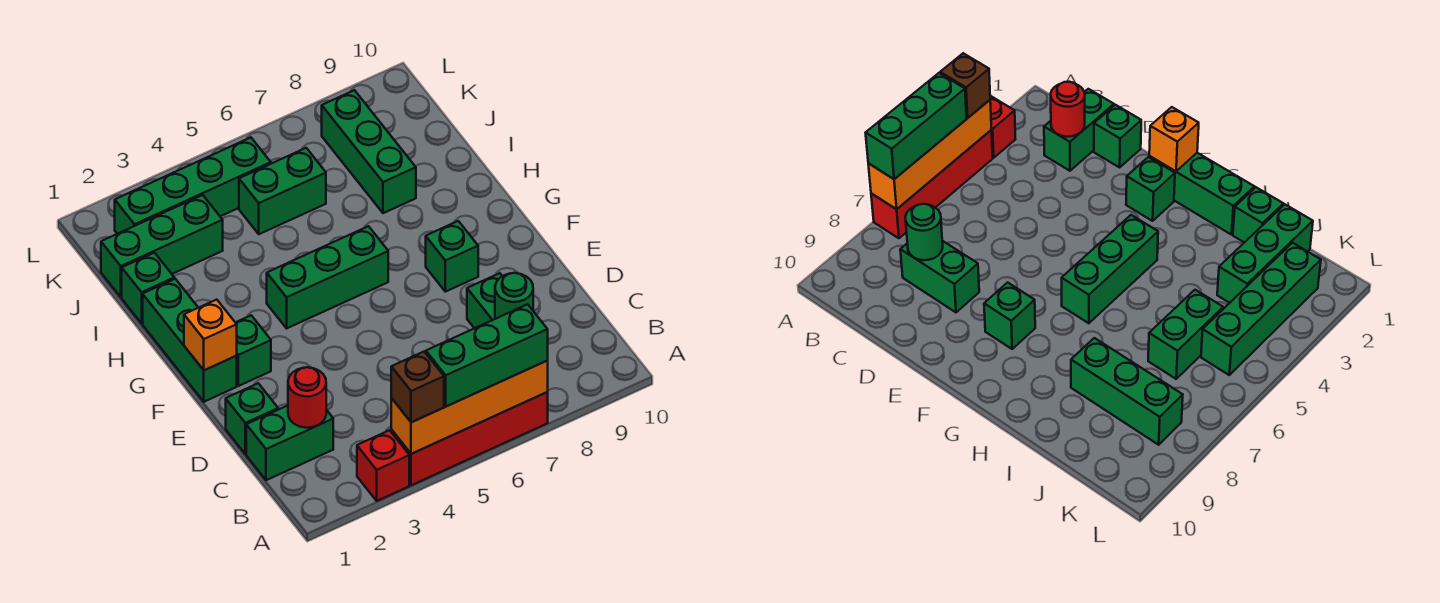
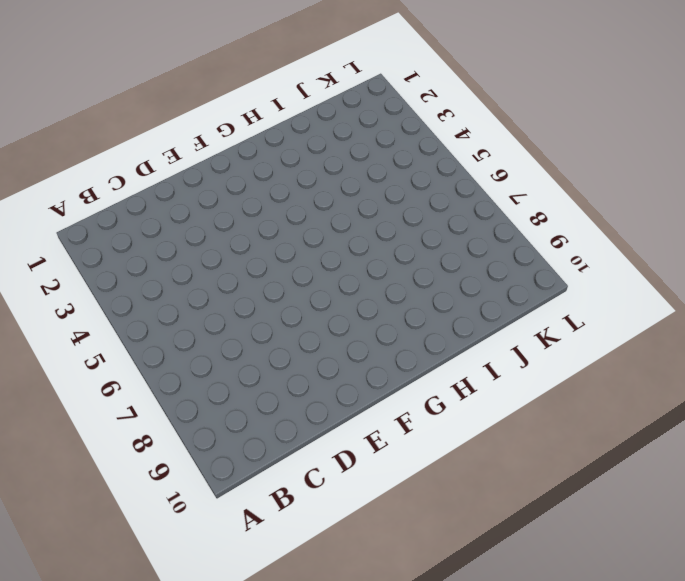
none -> red brick A3 level 1
none -> red brick A4:A7 level 1
none -> green brick C1:C2 level 1

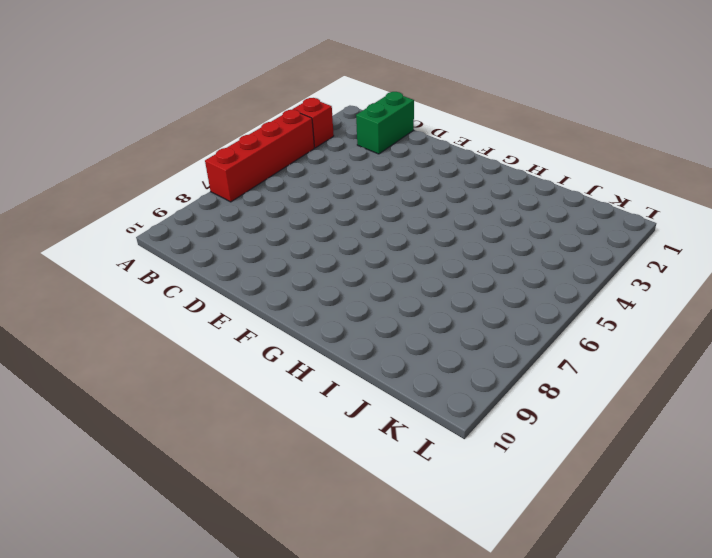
none -> green brick C8:D8 level 1
none -> green brick D1 level 1
none -> green brick F1:H1 level 1

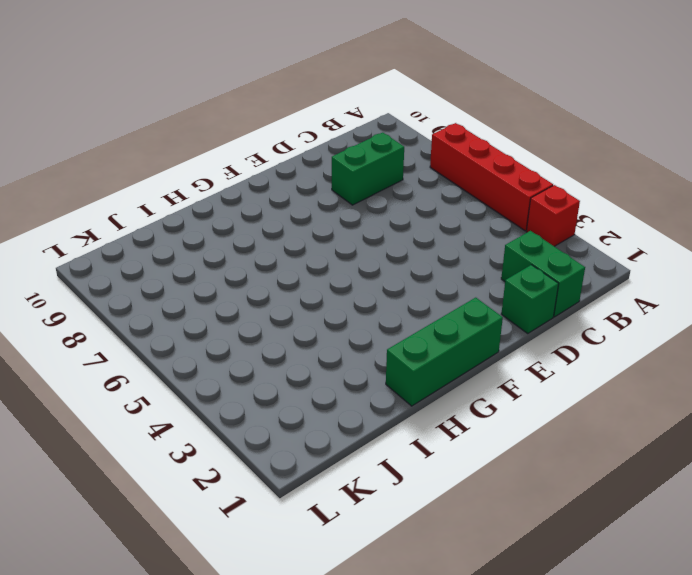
none -> green brick F2 level 1
none -> green brick F8 level 1
none -> green brick G4:G6 level 1

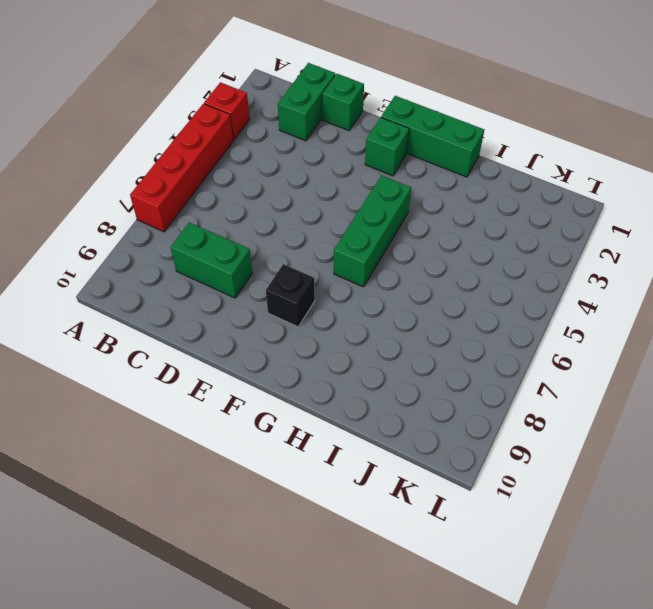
black brick F8 level 1 -> green brick F8 level 1
none -> green brick I1 level 1
none -> green brick I8:K8 level 1
none -> green brick J1:J3 level 1

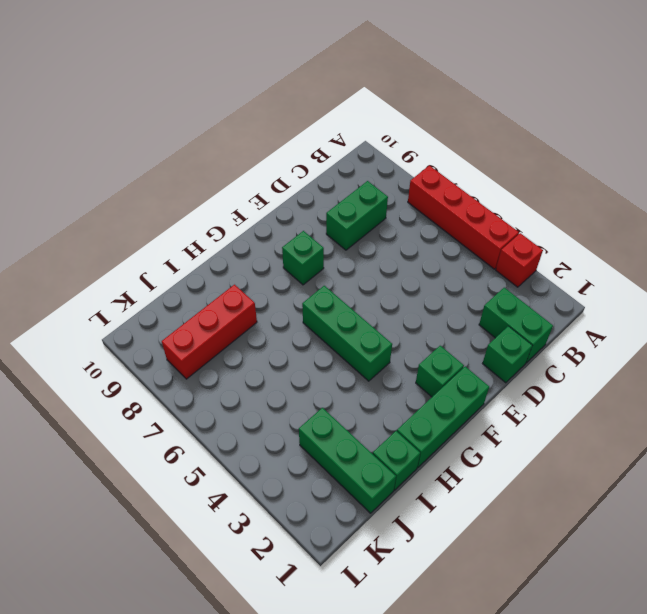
red brick I8:K8 level 1 -> green brick I8:K8 level 1
none -> green brick J5:J6 level 1
none -> green brick K2:K5 level 1
none -> orange brick A4:A7 level 2

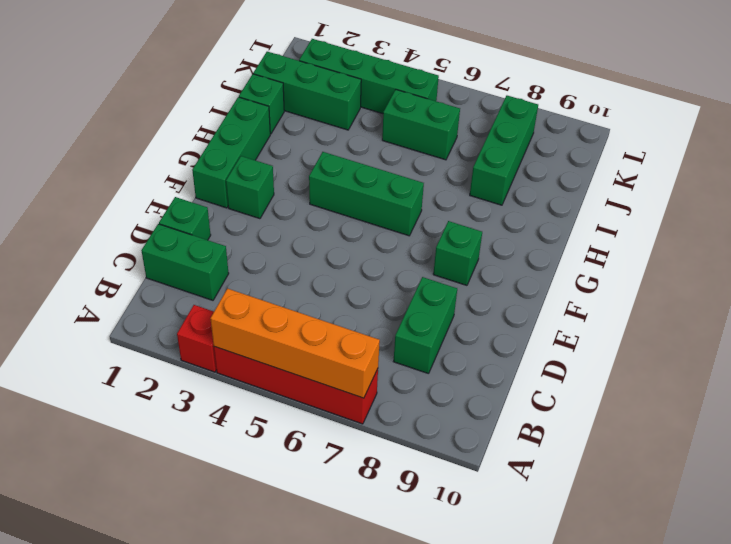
none -> red round brick C2 level 2
none -> green round brick C8 level 2
none -> orange brick F1 level 2

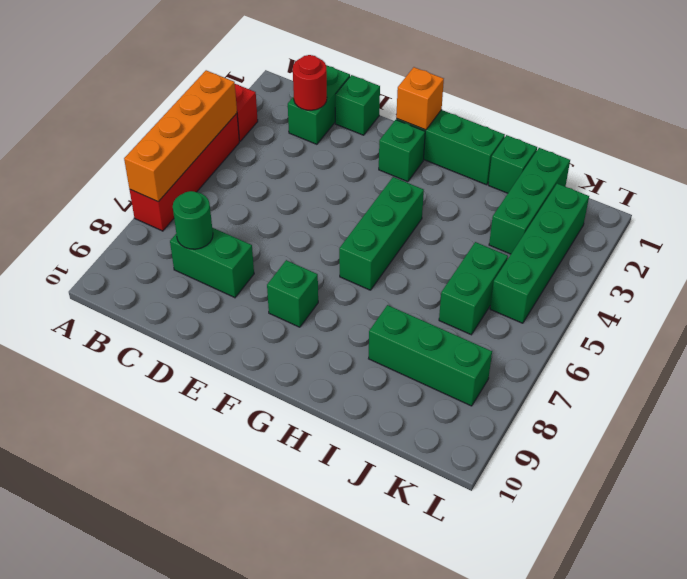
none -> brown brick A4 level 3
none -> green brick A5:A7 level 3

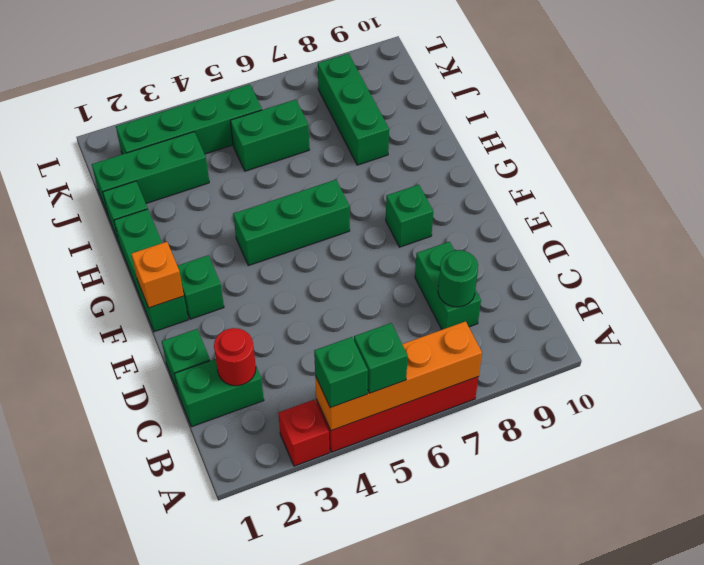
green brick A4 level 3 -> brown brick A4 level 3
green brick A5 level 3 -> green brick A5:A7 level 3

